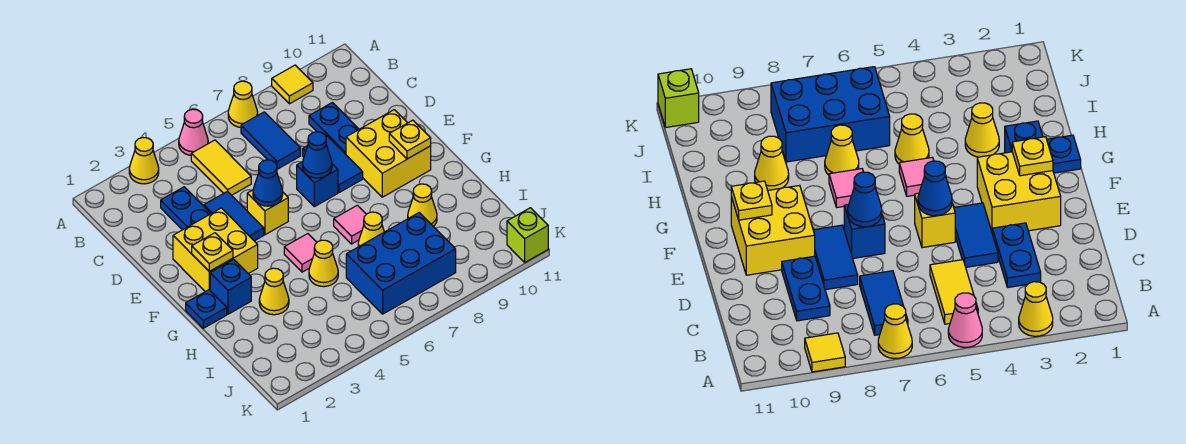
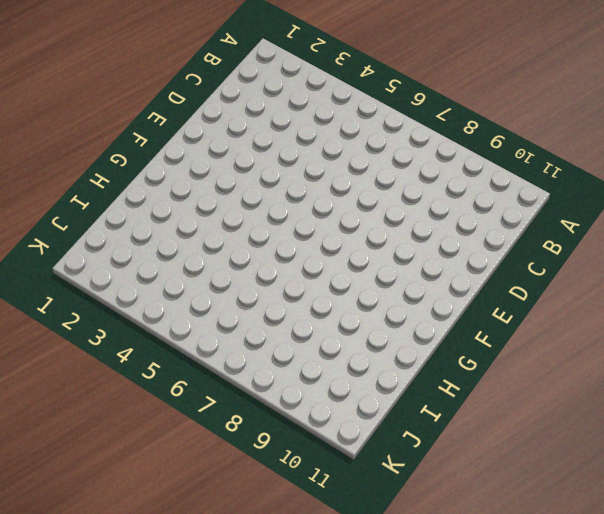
none -> yellow cone A3 level 1
none -> pink cone A5 level 1
none -> yellow cone A7 level 1

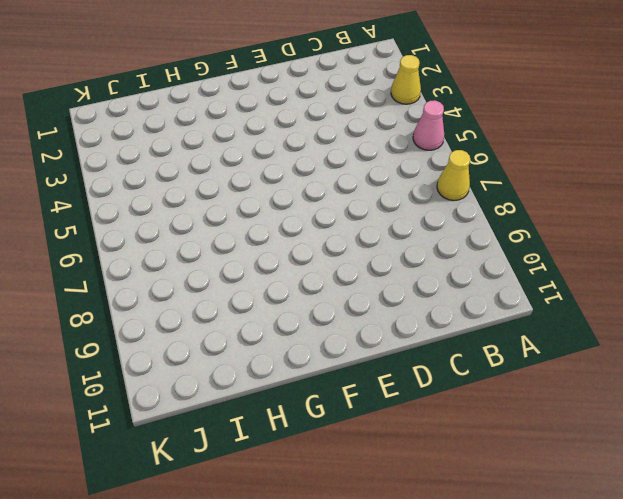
none -> yellow tile A9 level 1
none -> yellow tile B5:C5 level 1
none -> blue tile B7:C7 level 1

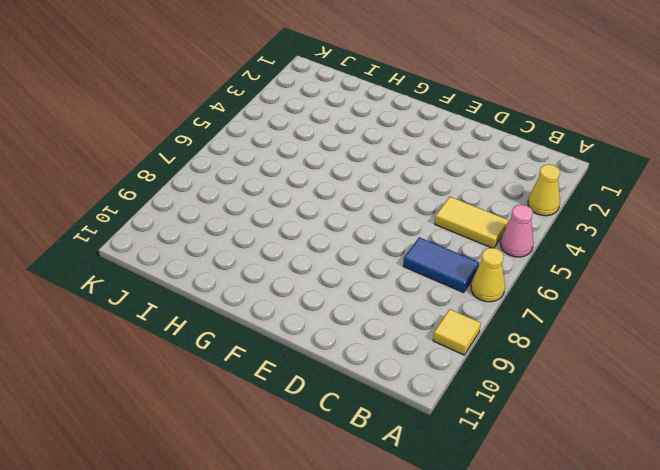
none -> blue plate C3:D3 level 1
none -> blue plate C9:D9 level 1
none -> blue tile D4:E4 level 1

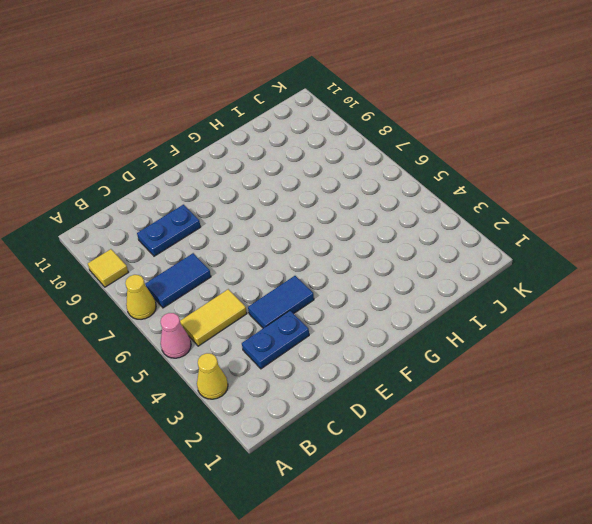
none -> blue tile D8:E8 level 1
none -> yellow brick E2:F3 level 1
none -> yellow brick E5 level 1

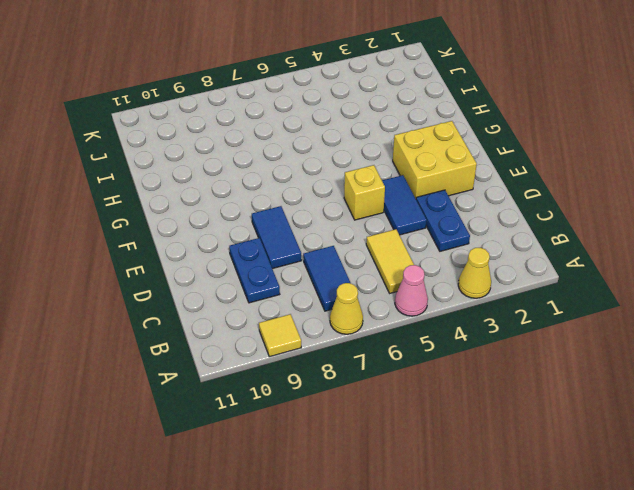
none -> blue brick E7 level 1
none -> yellow brick E9:F10 level 1
none -> blue plate G1 level 1

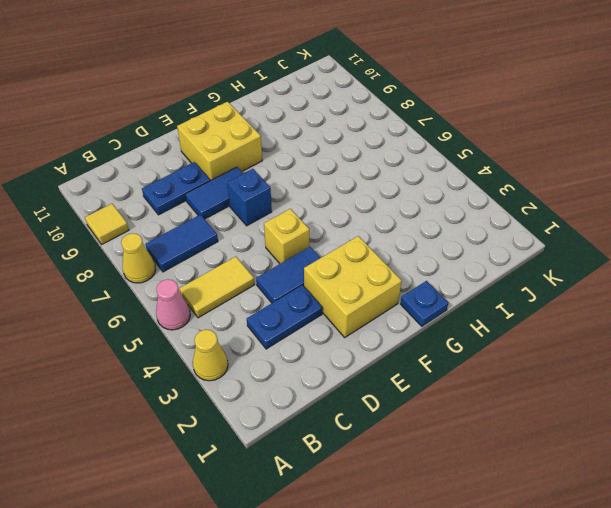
none -> blue brick G2 level 1
none -> pink tile G5 level 1
none -> pink tile G7 level 1

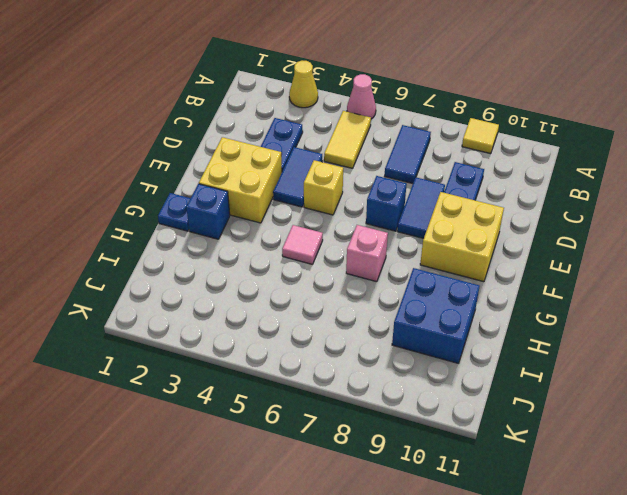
pink brick G7 level 1 -> pink tile G7 level 1
blue brick H9:I10 level 1 -> yellow cone H9 level 1
none -> yellow cone A7 level 1
none -> yellow cone H3 level 1
none -> yellow cone H5 level 1

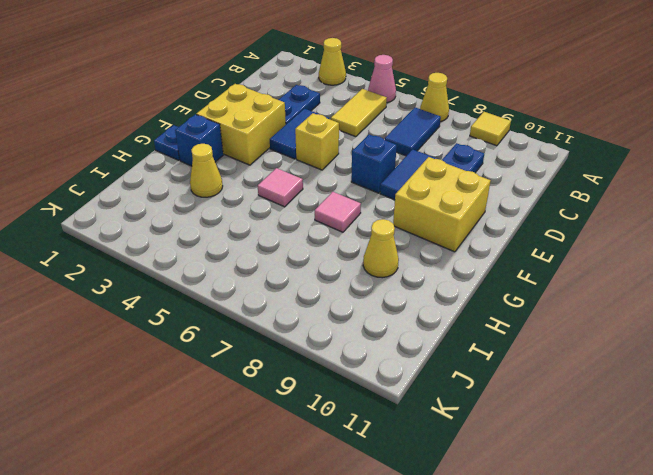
none -> yellow cone H5 level 1
none -> yellow cone H7 level 1
none -> blue brick I6:J8 level 1

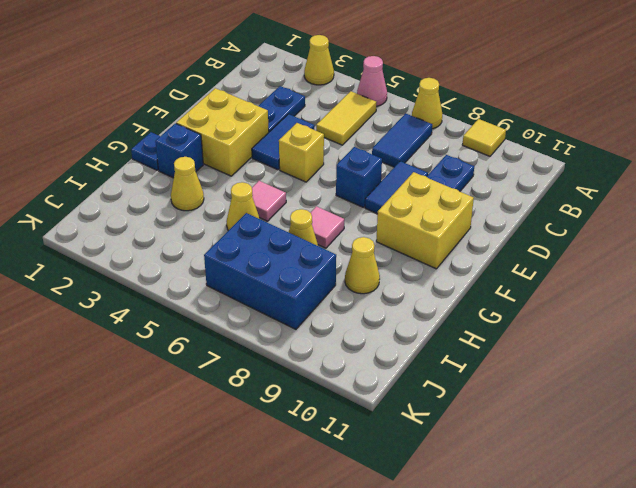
none -> lime brick K11 level 1
none -> blue cone E5 level 2
none -> blue cone E7 level 2

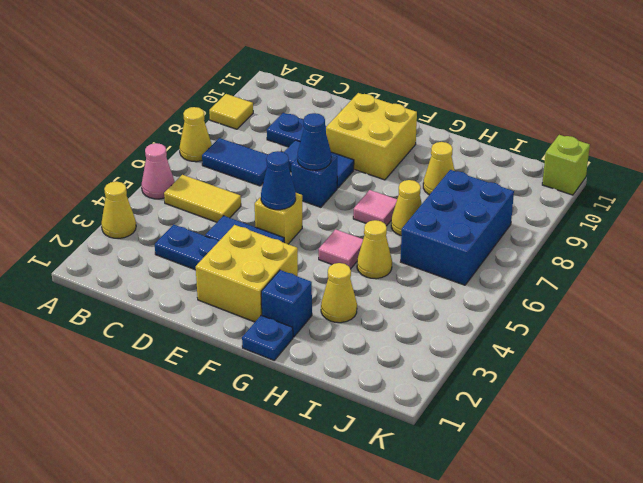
none -> yellow plate F2 level 2
none -> yellow plate F10 level 2

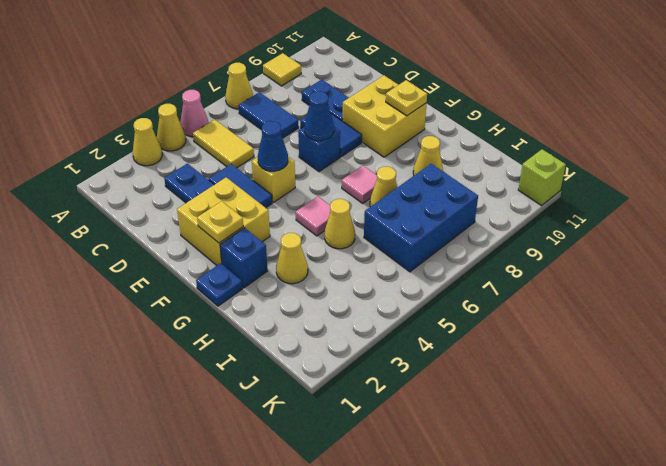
yellow cone A4 level 1 -> none

